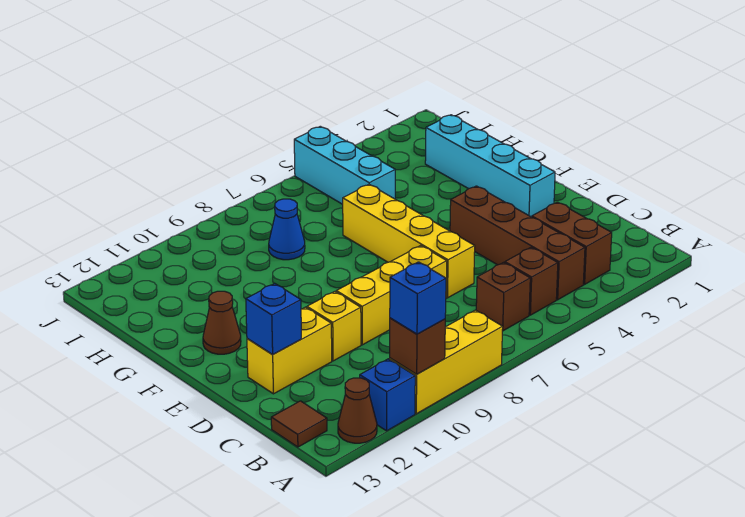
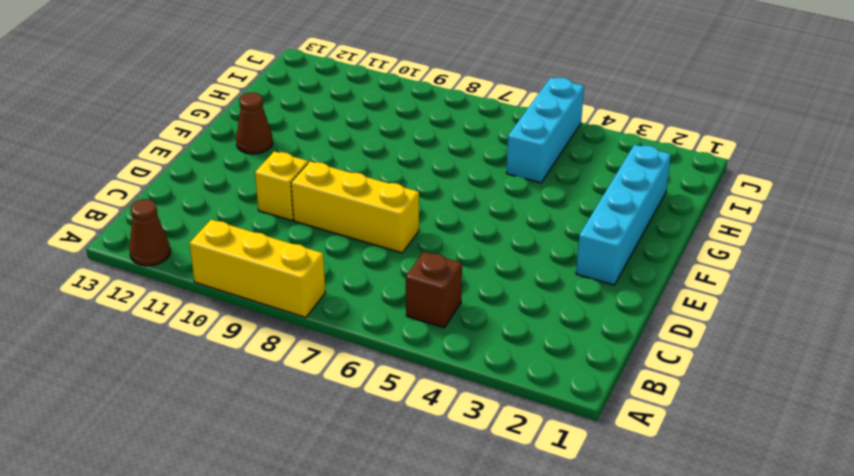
none -> blue brick A11 level 1
none -> brown brick B3:C3 level 1
none -> brown brick B4:E4 level 1

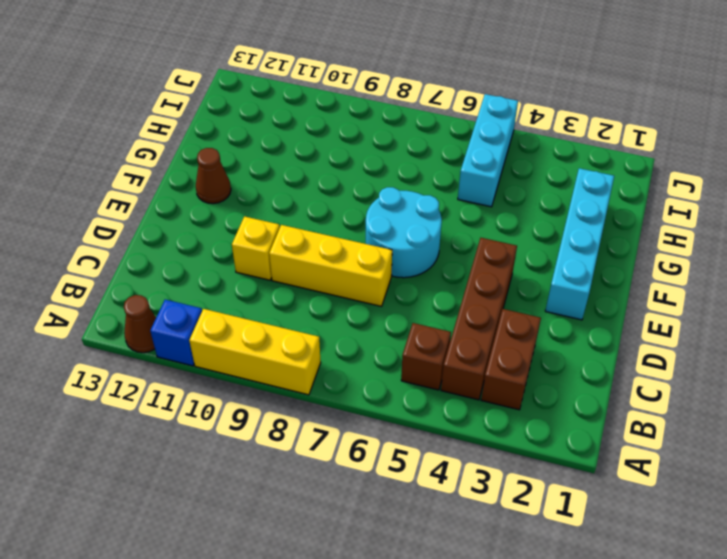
cyan round brick E6:F7 level 1 -> yellow brick D6:G6 level 1
none -> brown brick B6 level 1
none -> brown tile B13 level 1
none -> yellow brick D11:D12 level 1

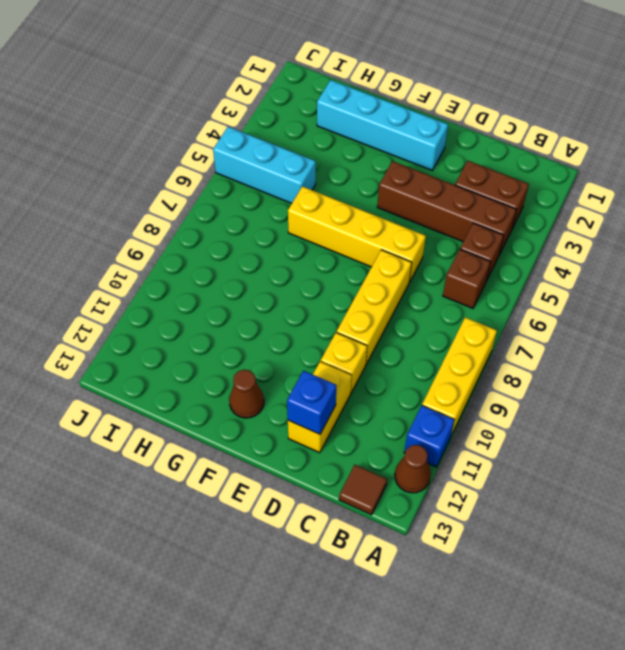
none -> blue cone H8 level 1
none -> brown brick A10 level 2
none -> blue brick A10 level 3

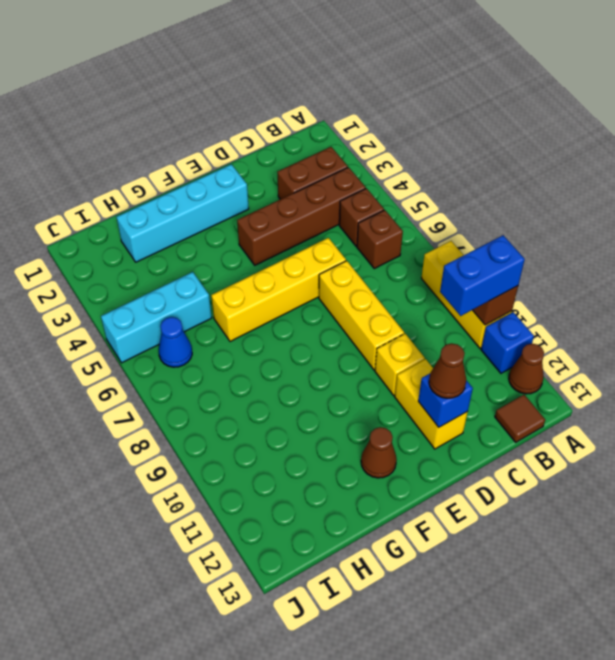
blue brick A10:B10 level 3 -> blue brick A10 level 3
brown cone D12 level 3 -> none
blue cone I6 level 1 -> blue cone H8 level 1

